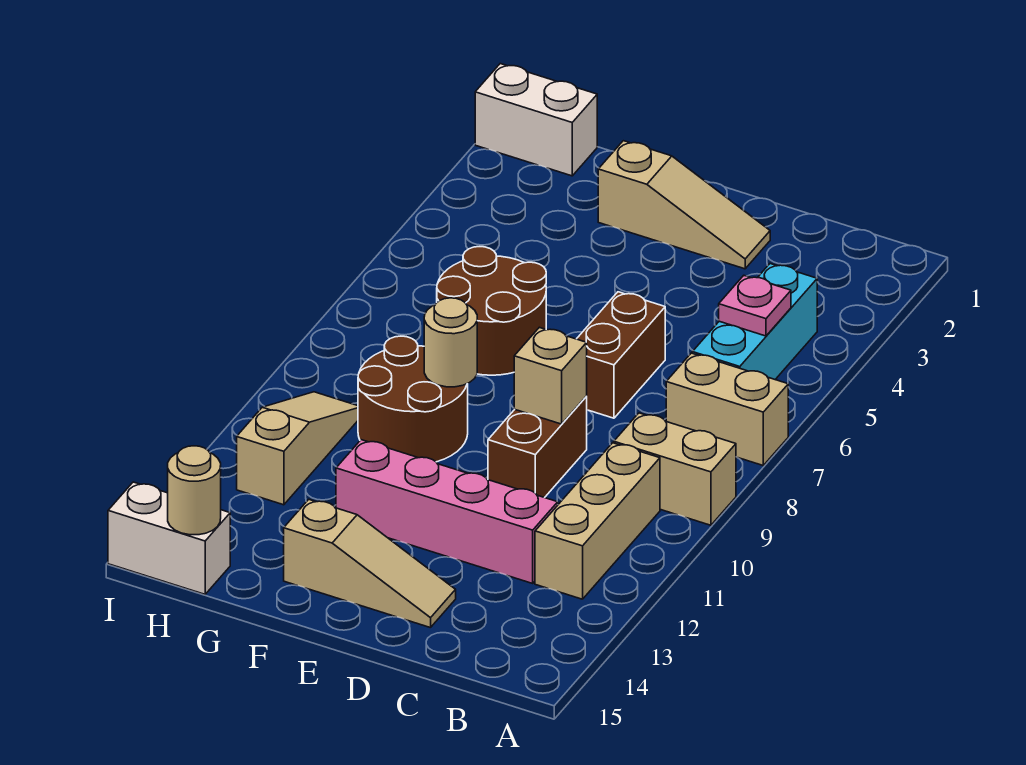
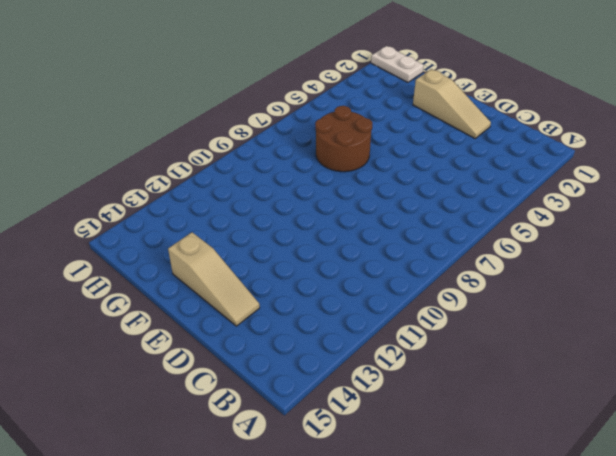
white plate H1:I1 level 1 -> white brick H1:I1 level 1
none -> tan brick A7:B7 level 1
none -> tan brick A9:B9 level 1
none -> cyan brick B4:B6 level 1

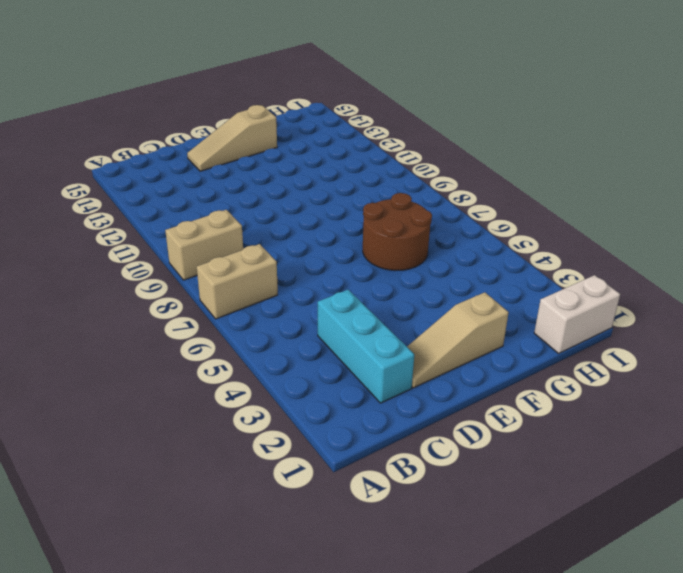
cyan brick C2:C4 level 1 -> cyan brick B4:B6 level 1
none -> tan brick B10:B12 level 1
none -> pink brick C12:F12 level 1
none -> brown brick D6:D7 level 1

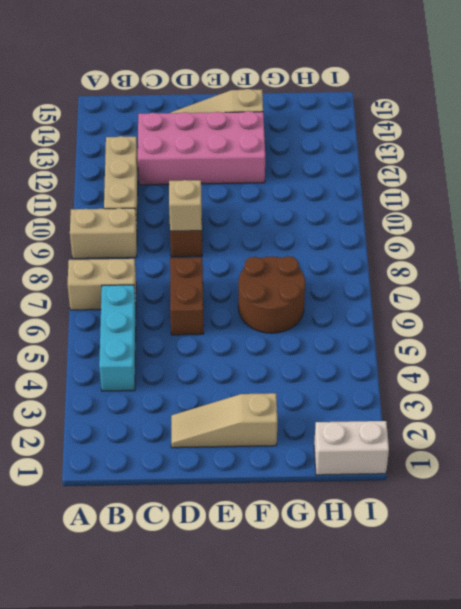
pink brick C12:F13 level 1 -> pink brick C12:F12 level 1
none -> brown round brick F9:G10 level 1
none -> tan slope H10:H12 level 1 top 12
none -> white brick H15:I15 level 1

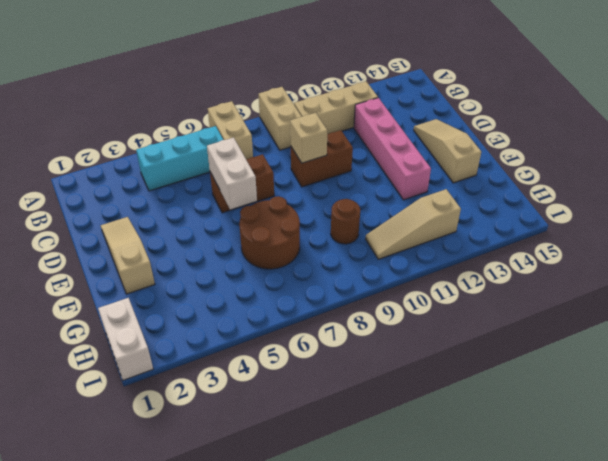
white brick D6:E6 level 2 -> white brick H15:I15 level 1
brown round brick G9 level 1 -> brown round brick F9:G10 level 1
none -> pink plate B5 level 2
none -> tan round brick F9 level 2
none -> tan round brick H15 level 2

